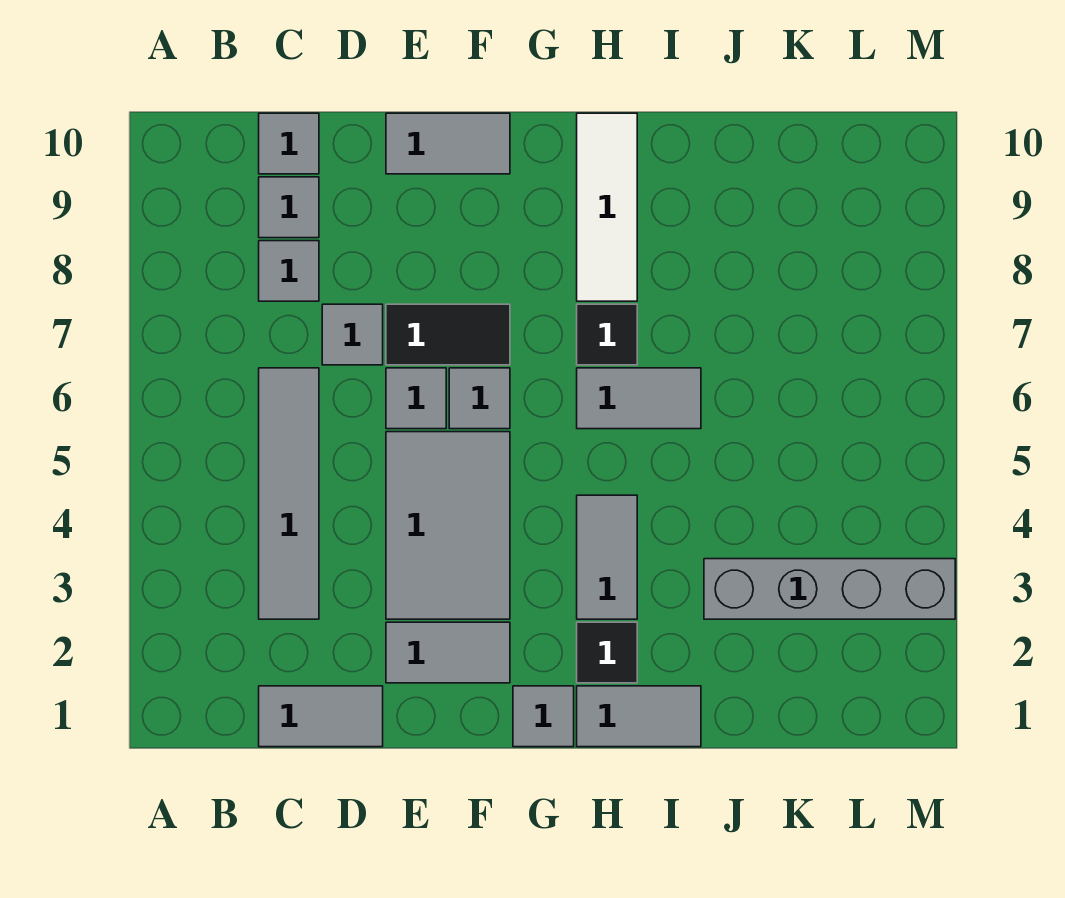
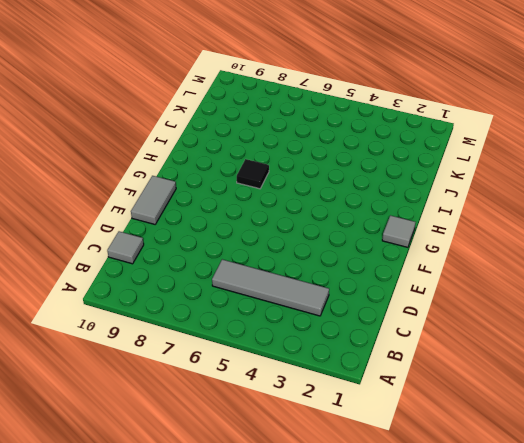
none -> grey tile C1:D1 level 1
none -> grey tile C8 level 1
none -> grey tile C9 level 1

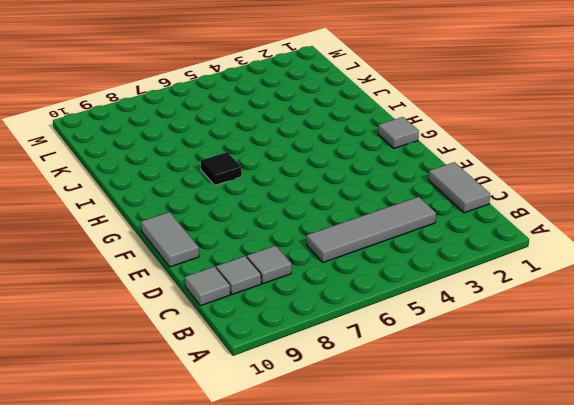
none -> grey tile D7 level 1
none -> grey tile E2:F2 level 1
none -> grey tile E3:F5 level 1

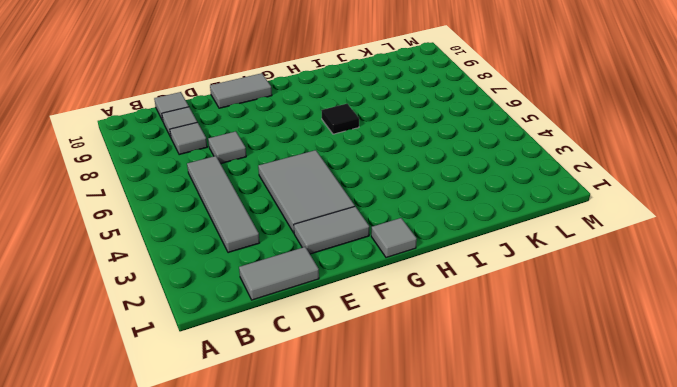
none -> grey tile E6 level 1
none -> black tile E7:F7 level 1
none -> grey tile F6 level 1

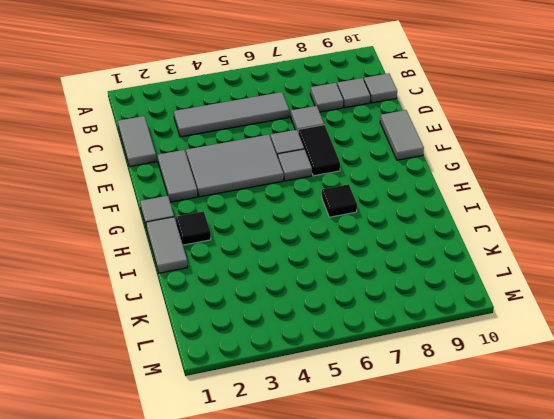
none -> grey tile H3:H4 level 1
none -> grey tile H6:I6 level 1
none -> white tile H8:H10 level 1

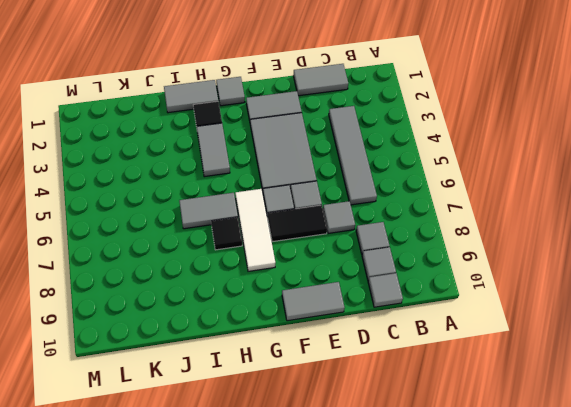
white tile G6:G8 level 1 -> white tile H8:H10 level 1
none -> grey brick J3:M3 level 1

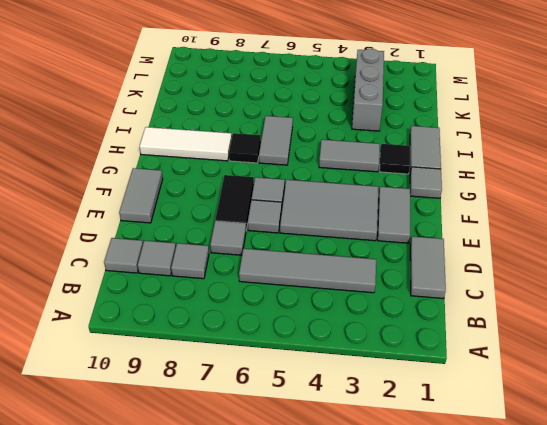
grey brick J3:L3 level 1 -> grey brick J3:M3 level 1

